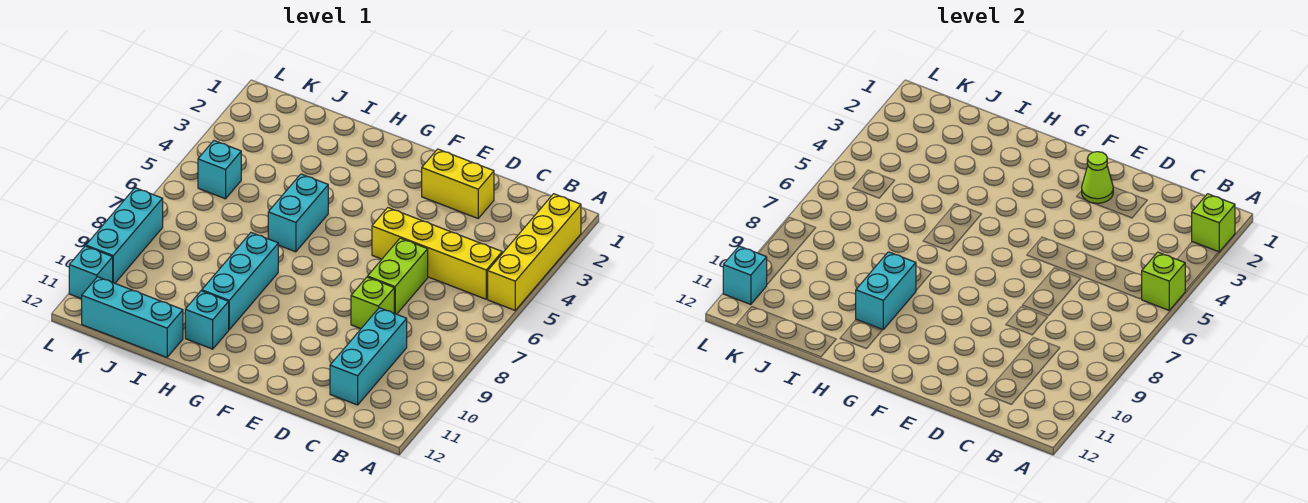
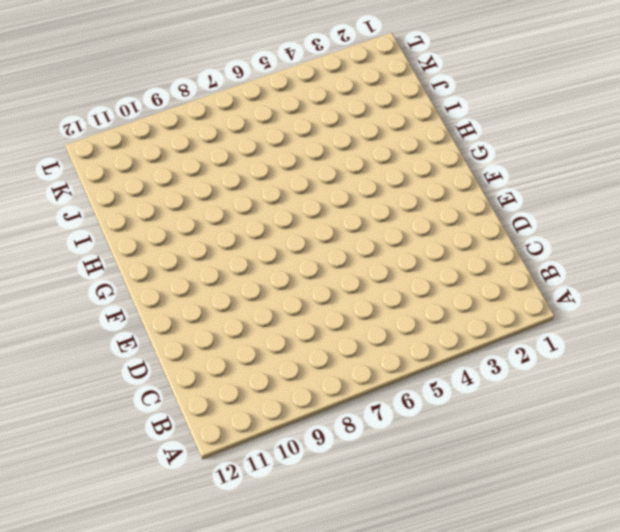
none -> yellow brick A2:A5 level 1
none -> yellow brick B5:E5 level 1
none -> cyan brick C9:C11 level 1

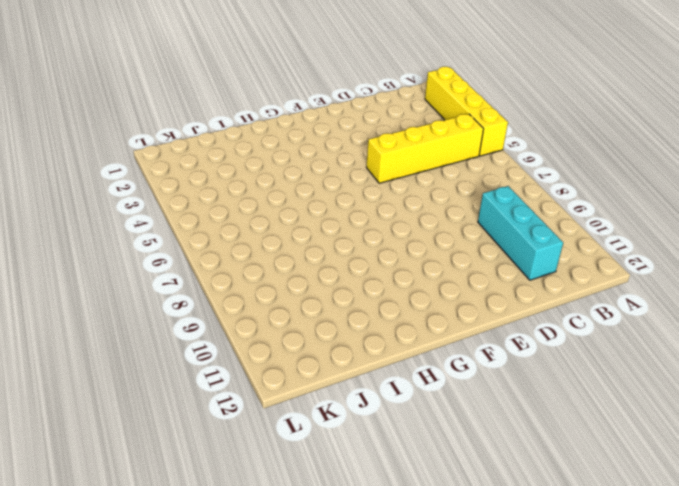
none -> yellow brick D2:E2 level 1
none -> lime brick D6:D7 level 1
none -> lime brick D8 level 1

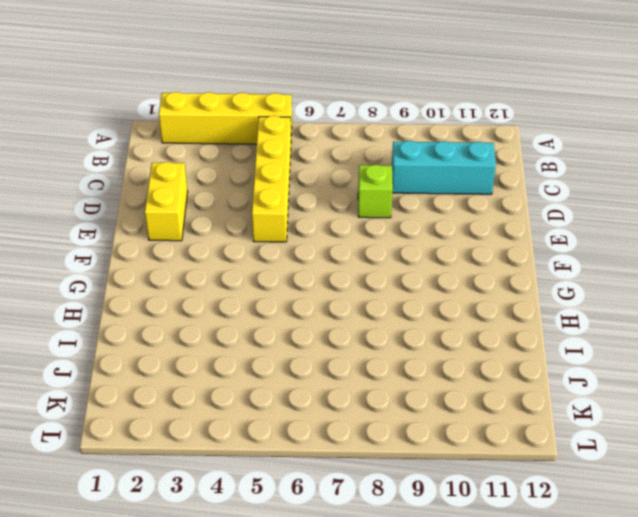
none -> lime brick D6:D7 level 1
none -> cyan brick H5:H6 level 1
none -> cyan brick H8:H10 level 1

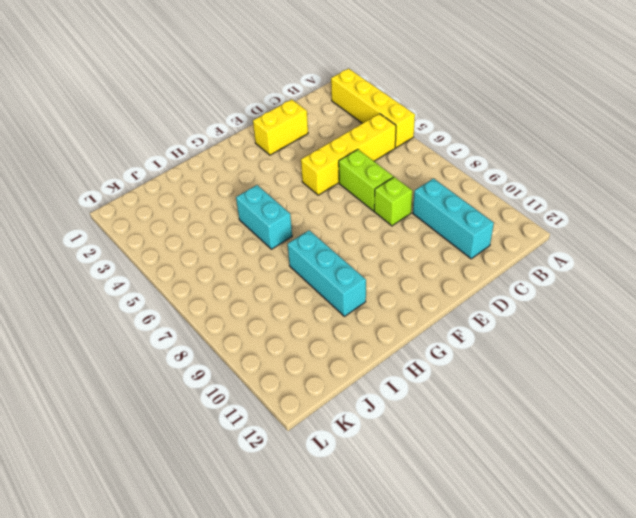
none -> cyan brick H11 level 1
none -> cyan brick I12:K12 level 1
none -> cyan brick K5 level 1

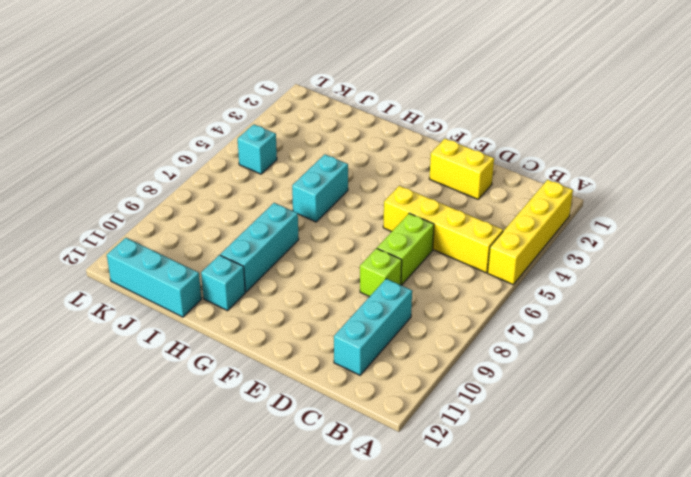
none -> cyan brick L8:L10 level 1
none -> cyan brick L11 level 1
none -> lime brick A2 level 2

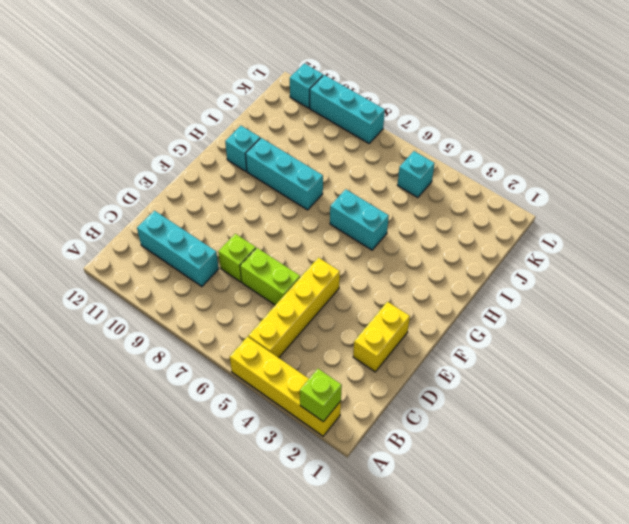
none -> cyan brick I12:K12 level 1
none -> lime brick A5 level 2
none -> lime cone E2 level 2

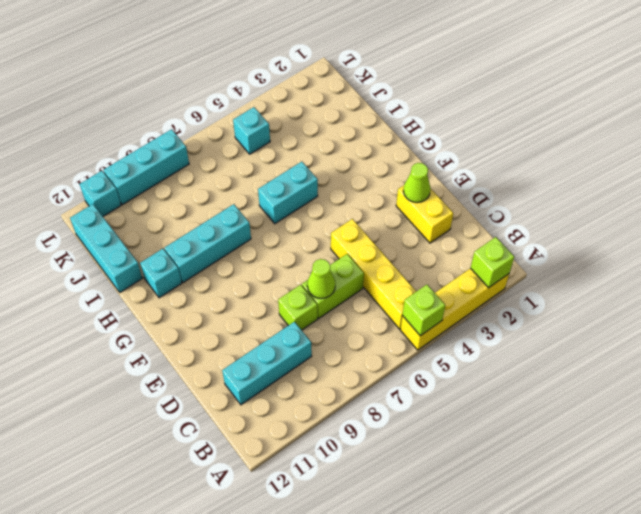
lime cone D7 level 2 -> none
none -> cyan brick H9:H10 level 2
none -> cyan brick L11 level 2

